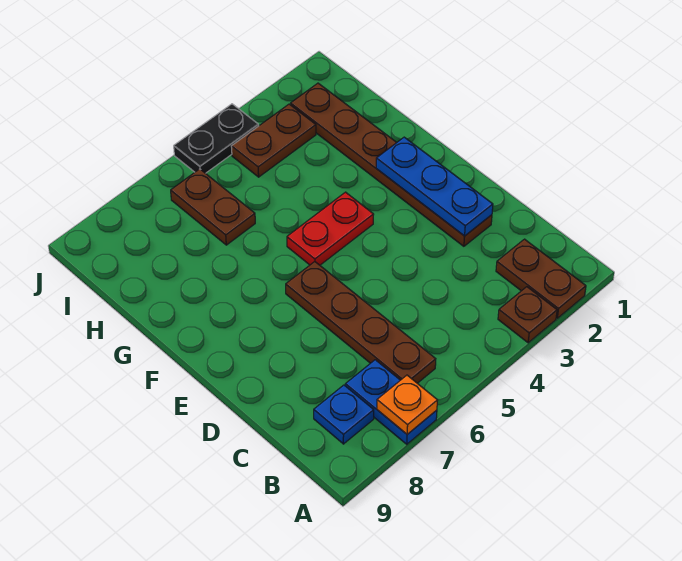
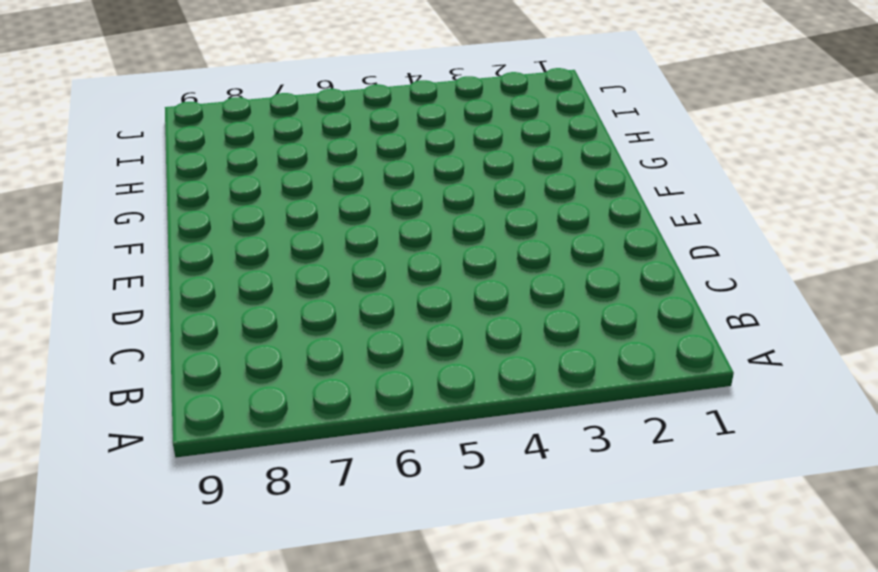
none -> brown plate A2:B2 level 1
none -> brown plate A3 level 1
none -> blue plate A7:B7 level 1

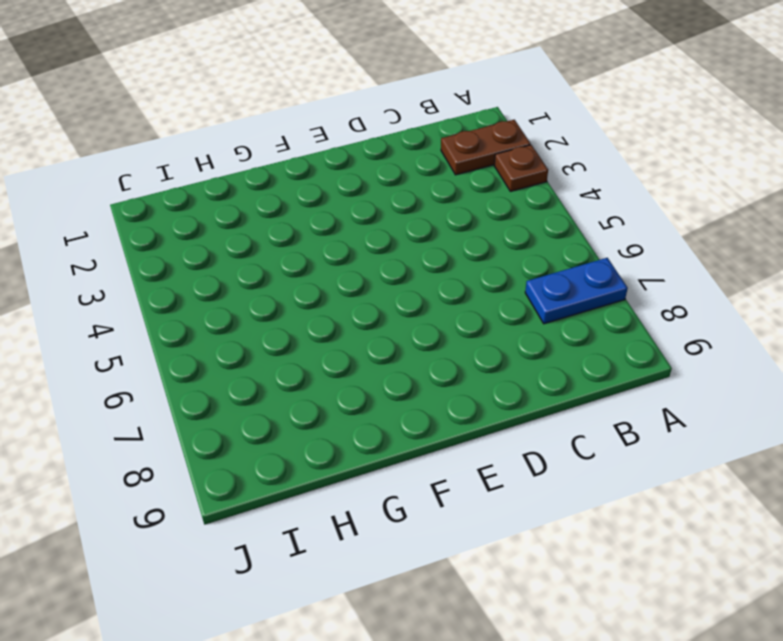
none -> brown plate B6:E6 level 1
none -> blue plate B8 level 1
none -> brown plate D2:I2 level 1

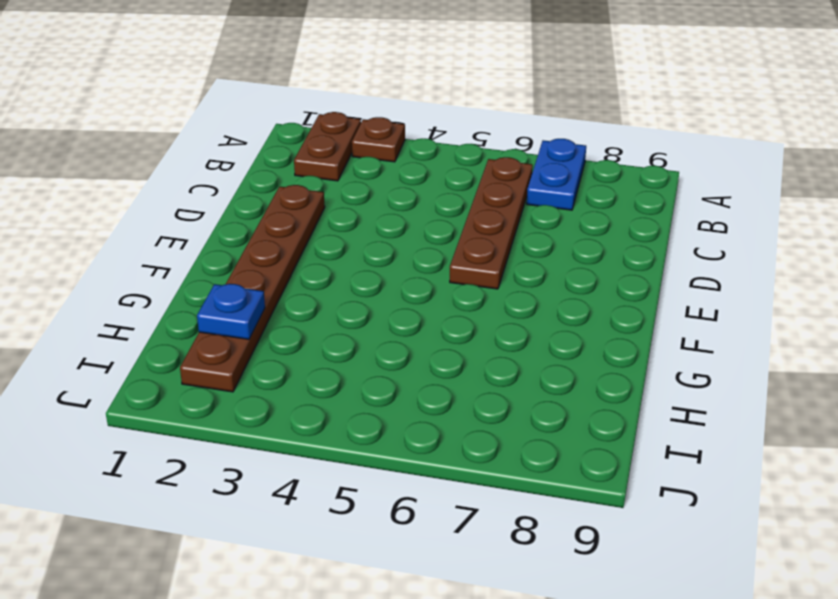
blue plate H2 level 2 -> blue plate B8 level 1
none -> red plate F4:F5 level 1
none -> brown plate H6:I6 level 1
none -> brown plate I3:I4 level 1

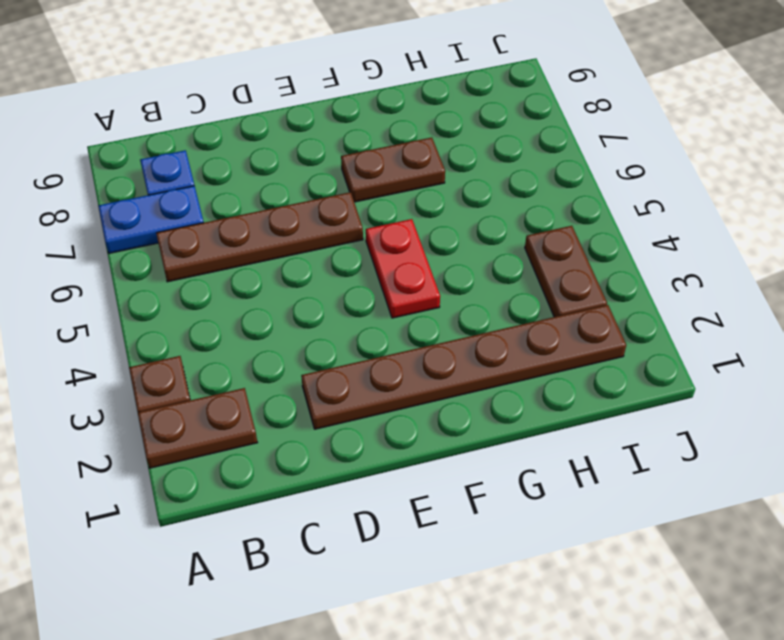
brown plate F7:G7 level 1 -> brown plate H6:I6 level 1
none -> black plate J4:J5 level 1
none -> orange plate A7 level 2
none -> blue plate D2:F2 level 2

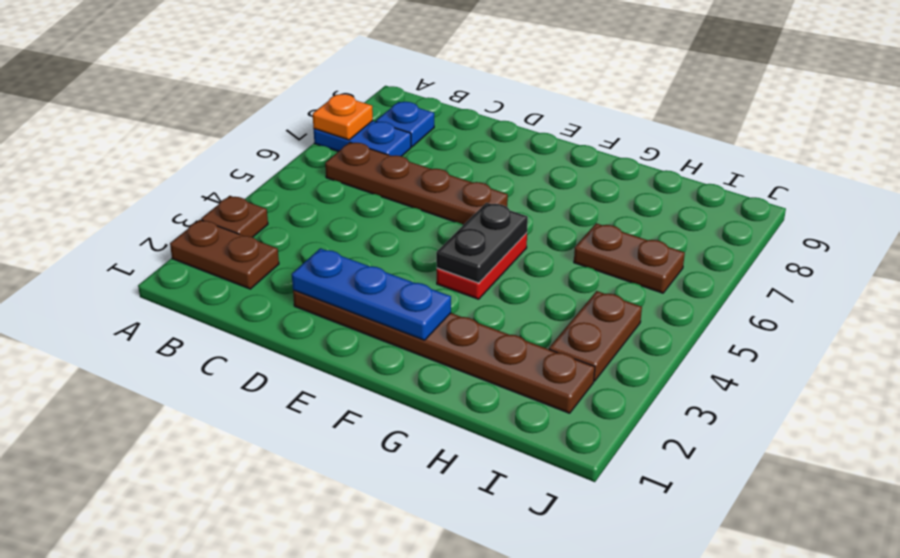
black plate F4:F5 level 2 -> black plate J4:J5 level 1

